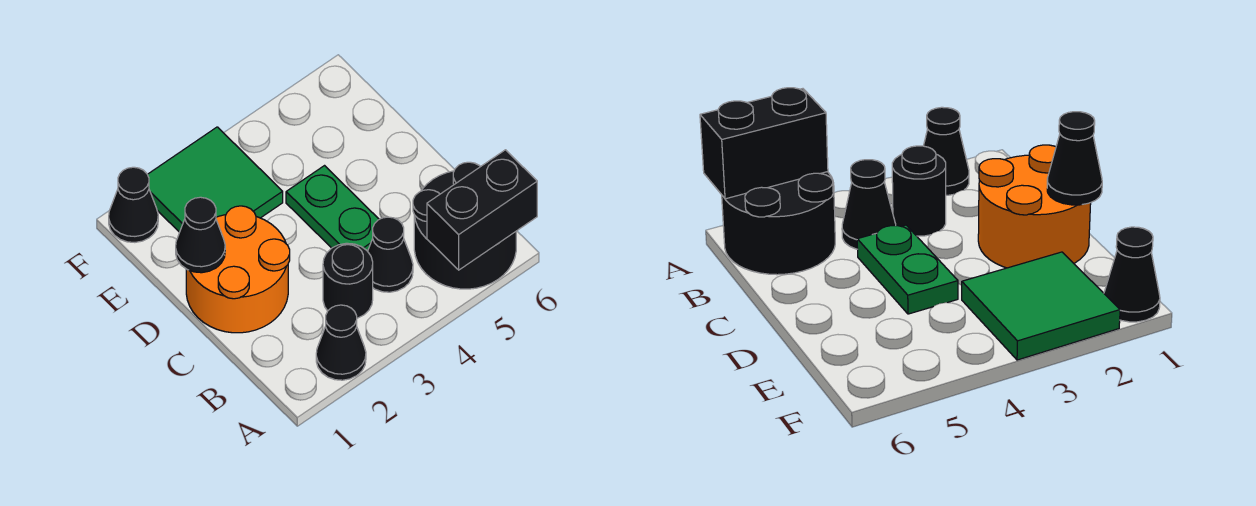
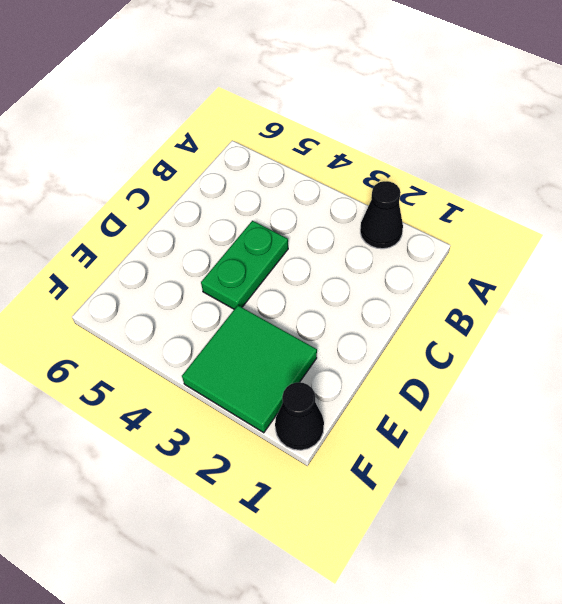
none -> black round brick A5:B6 level 1
none -> black round brick B3 level 1

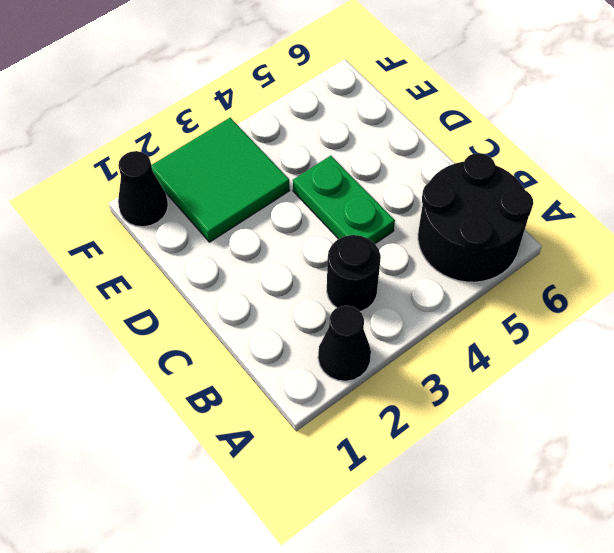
none -> black cone B4 level 1
none -> orange round brick C1:D2 level 1

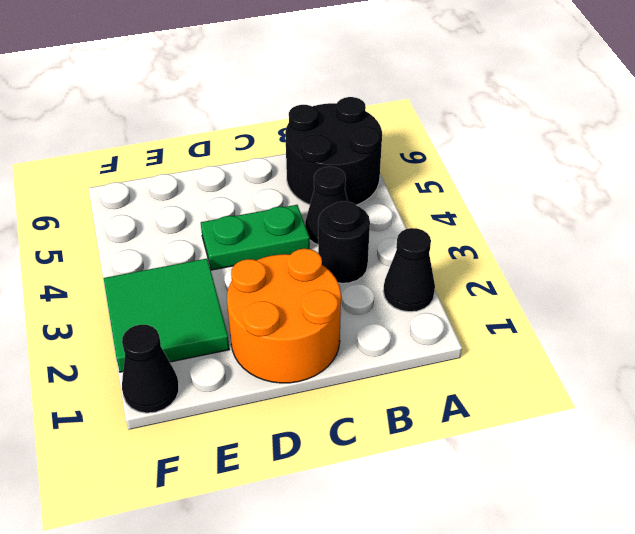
none -> black brick A5:A6 level 2
none -> black cone D1 level 2

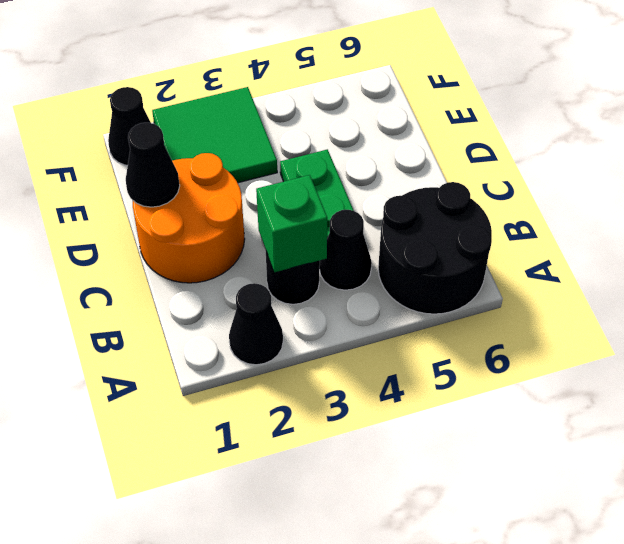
green brick B3 level 2 -> none
none -> black brick A5:A6 level 2

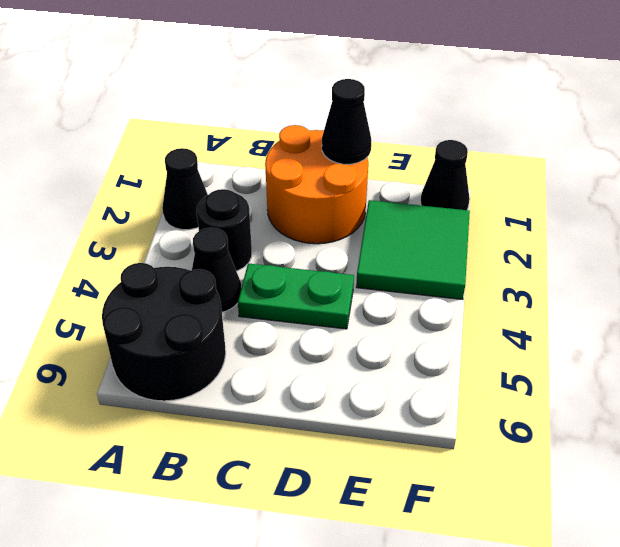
none -> black brick A5:A6 level 2

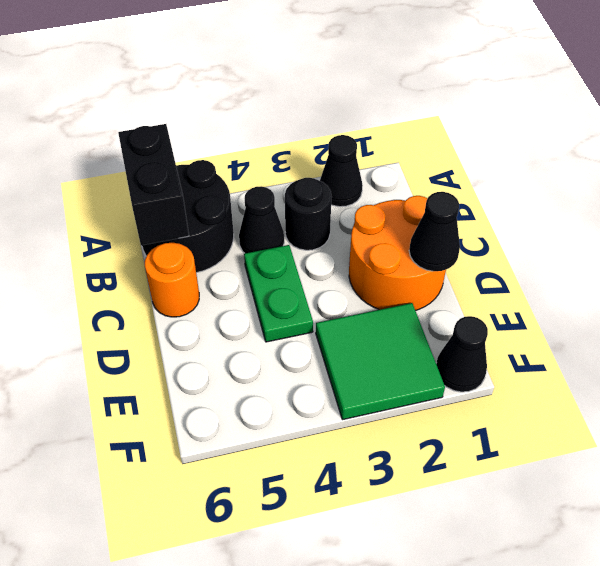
black brick A6:B6 level 2 -> black brick A5:A6 level 2
orange round brick C6 level 1 -> none

